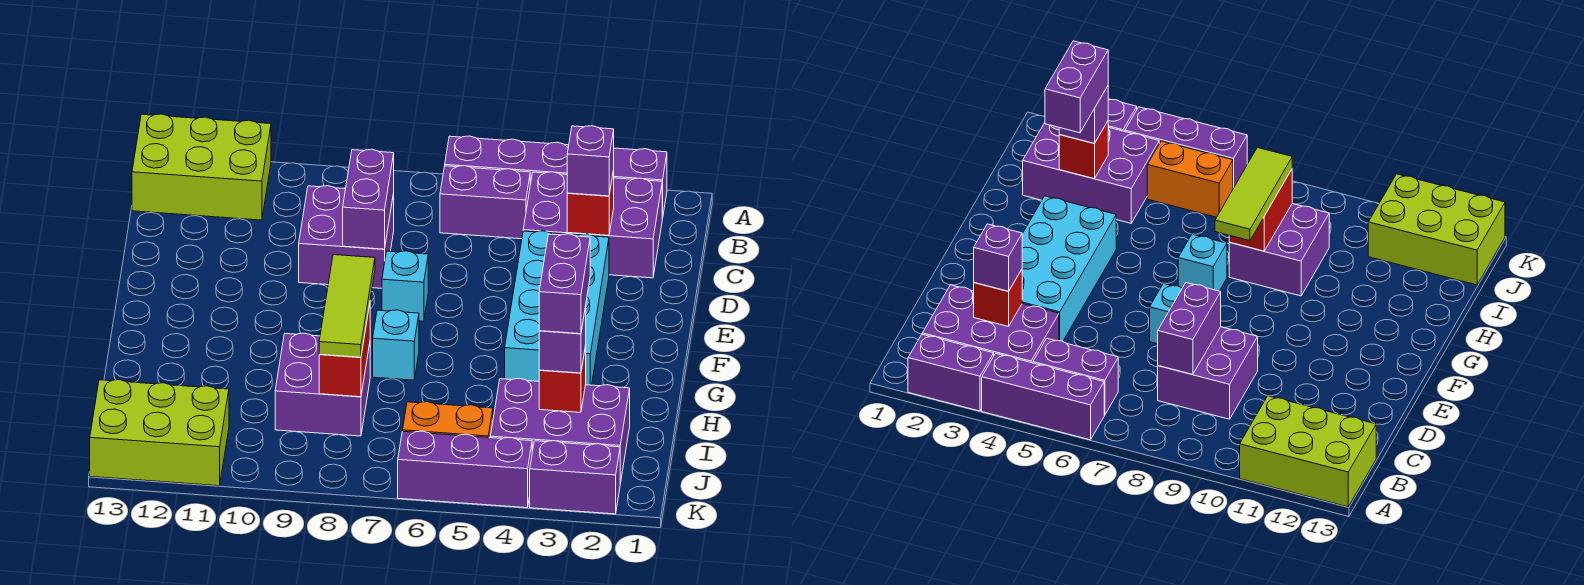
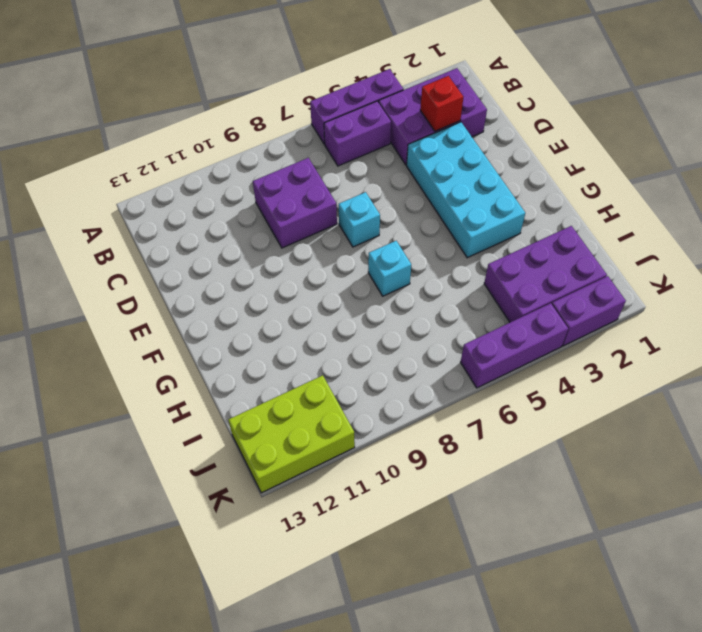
none -> purple brick A2:A3 level 1
none -> lime brick A11:B13 level 1
none -> purple brick H8:I9 level 1

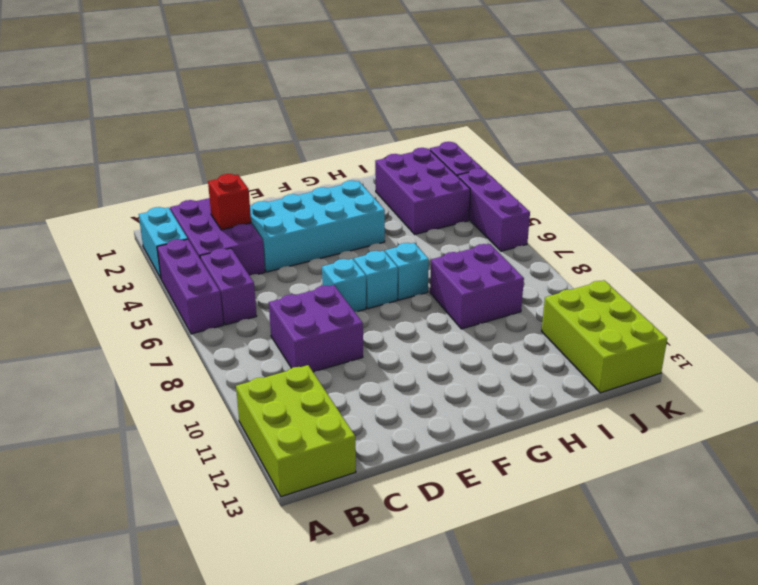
cyan brick A2:A3 level 1 -> purple brick A2:A3 level 1
cyan brick F7 level 1 -> none
none -> orange brick J5:J6 level 1
none -> purple brick C8:D8 level 2
none -> red brick H8:I8 level 2

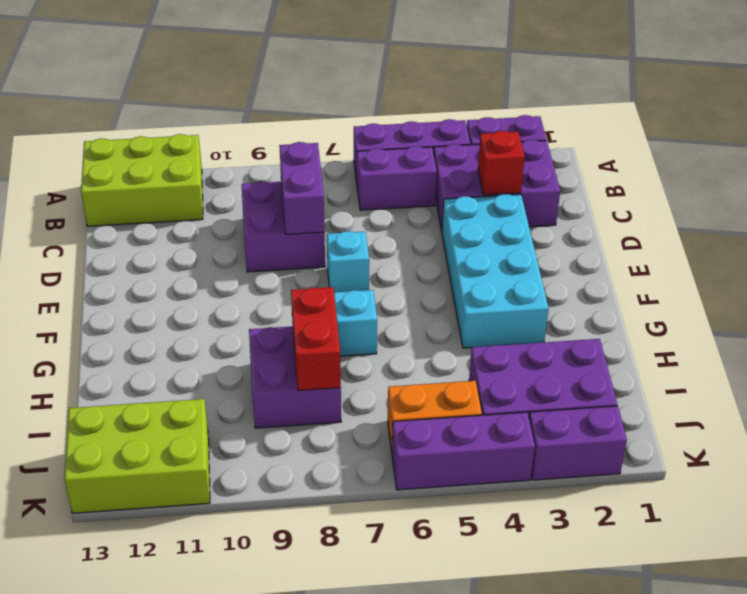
none -> red brick I3 level 2
none -> purple brick C3 level 3
none -> lime tile G8:I8 level 3

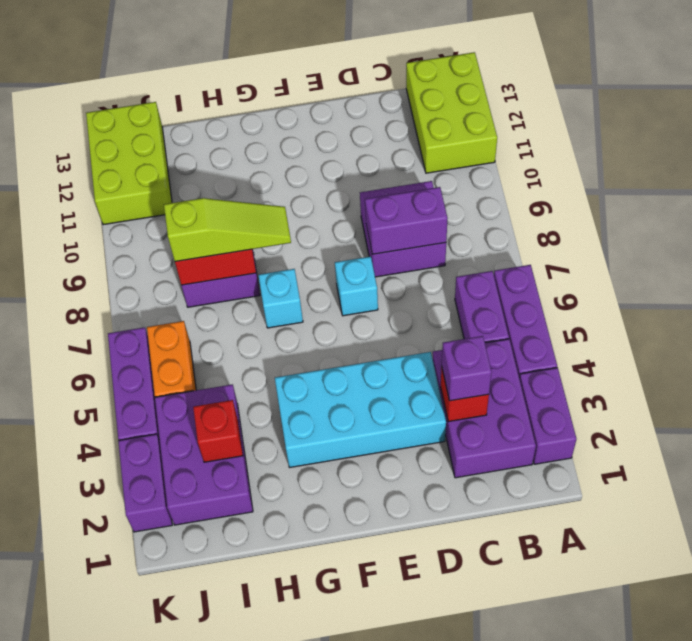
lime slope G8:I8 level 3 top I -> lime tile G8:I8 level 3
none -> purple brick I3 level 3
none -> purple brick H3:I3 level 4

